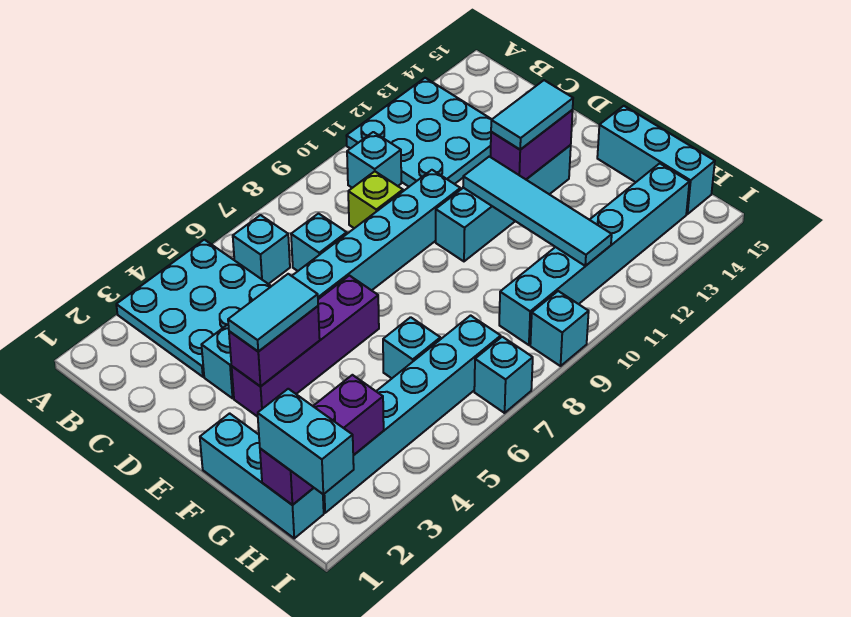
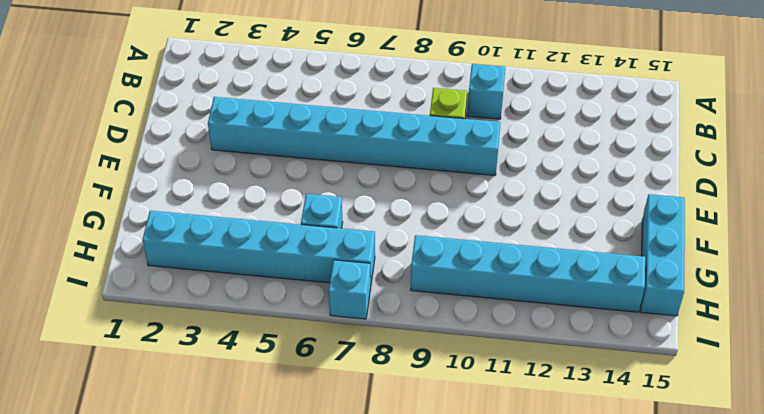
none -> cyan plate A3:C5 level 1
none -> cyan plate A11:C13 level 1
none -> cyan brick B6 level 1

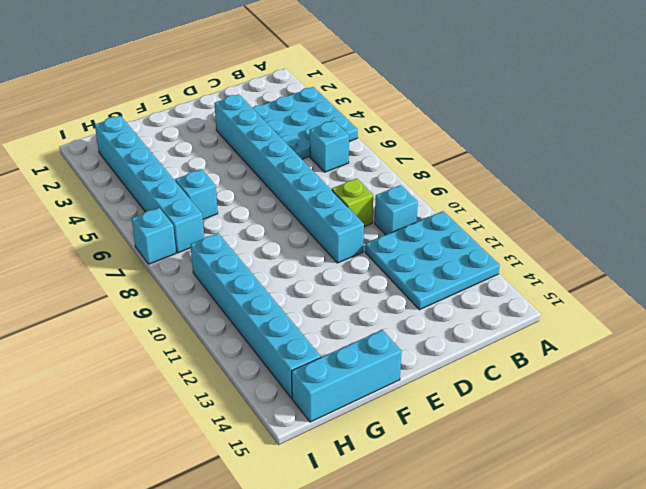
none -> cyan brick C7 level 1
none -> purple brick E3:E6 level 1
none -> cyan brick E10:E13 level 1

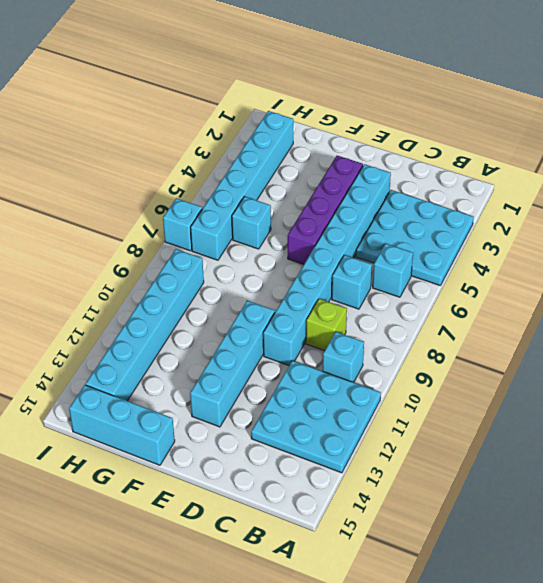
none -> cyan brick F1:H1 level 1
none -> cyan brick I9 level 1
none -> purple brick E3:E4 level 2

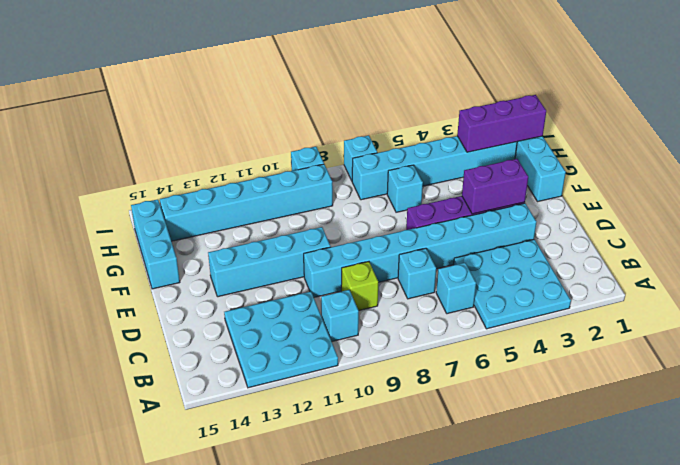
none -> cyan tile E11:H11 level 2
none -> purple brick E12:E13 level 2
none -> cyan tile E3:E4 level 3

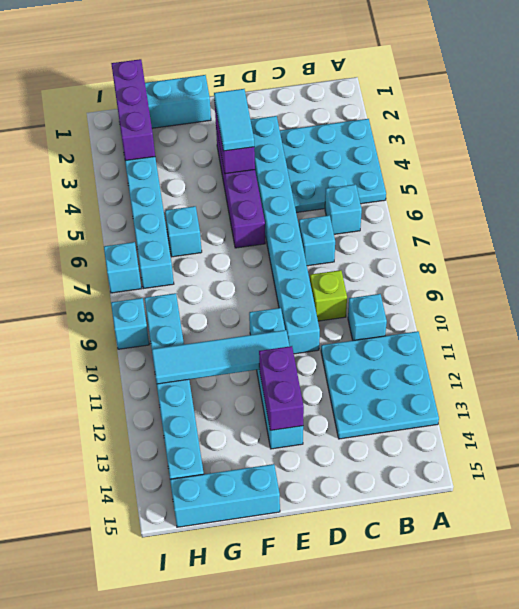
none -> cyan tile E12:E13 level 3
none -> cyan brick H1:I1 level 3

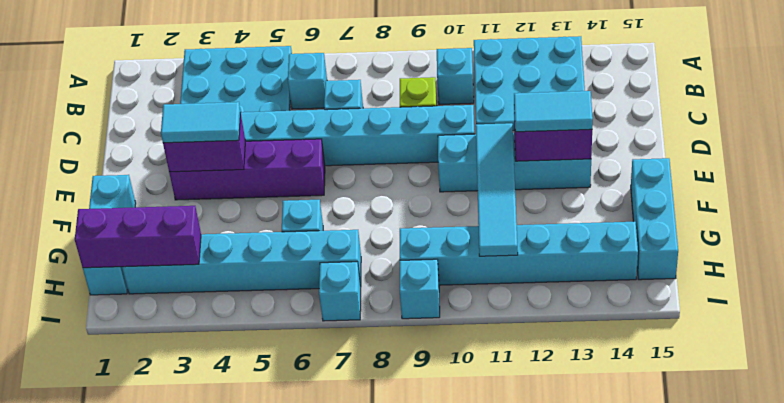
none -> cyan brick H1:I1 level 3

